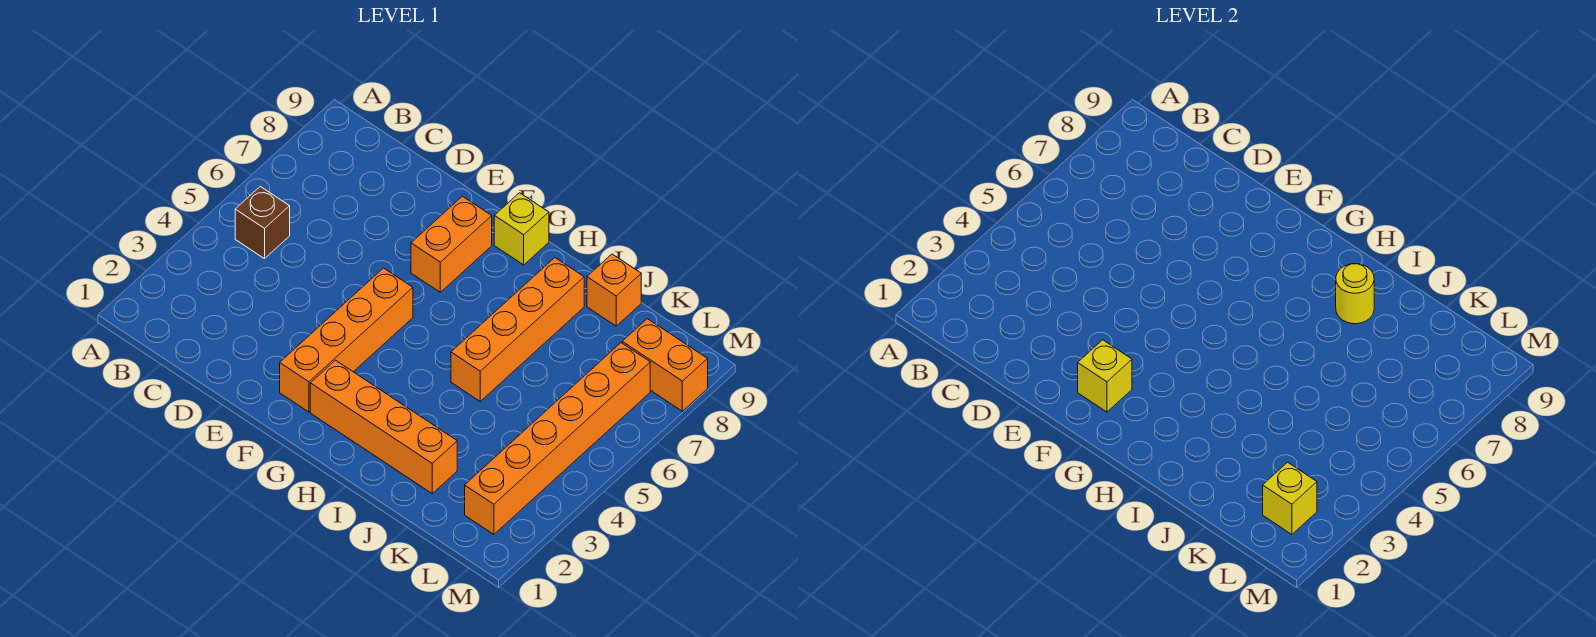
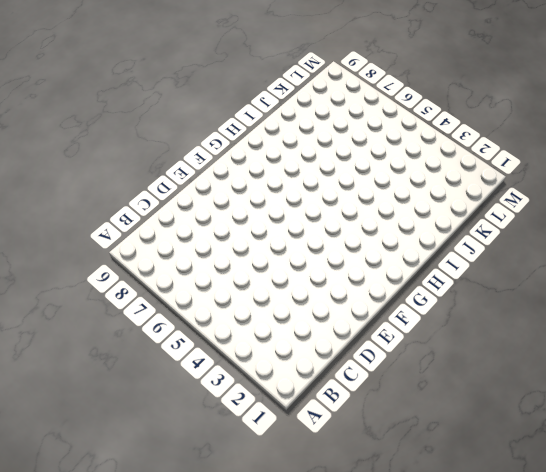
none -> brown brick B5 level 1
none -> orange brick F2:F5 level 1
none -> orange brick F7:F8 level 1

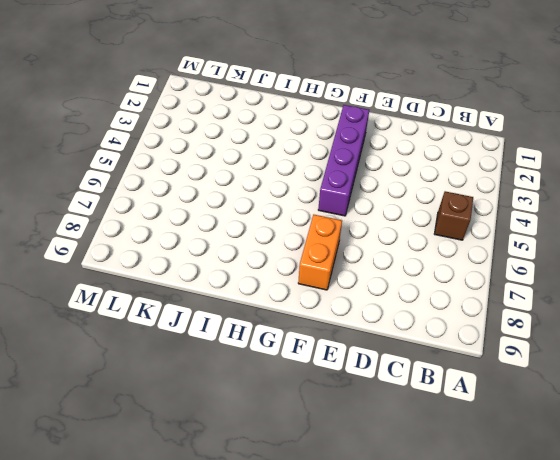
purple brick F2:F5 level 1 -> orange brick F2:F5 level 1
none -> orange brick G2:J2 level 1
none -> yellow brick G9 level 1
none -> orange brick I5:I8 level 1

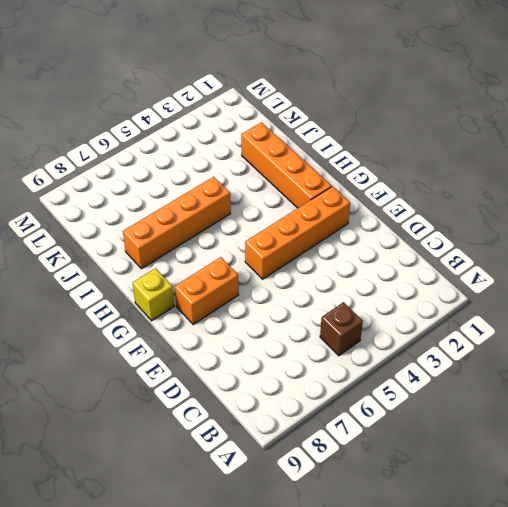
none -> orange brick J9 level 1
none -> orange brick L2:L7 level 1
none -> orange brick L8:M8 level 1

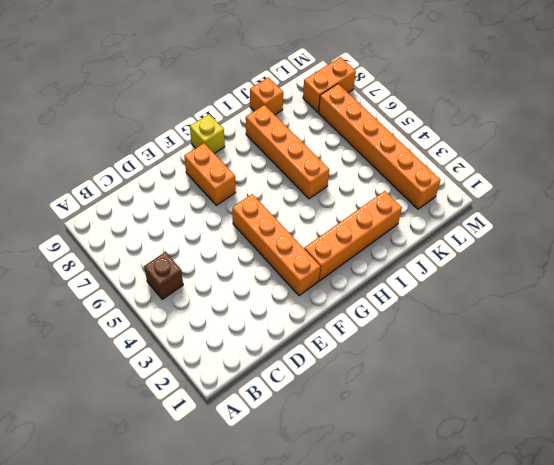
none -> yellow brick F2 level 2
none -> yellow round brick I8 level 2
none -> yellow brick L2 level 2

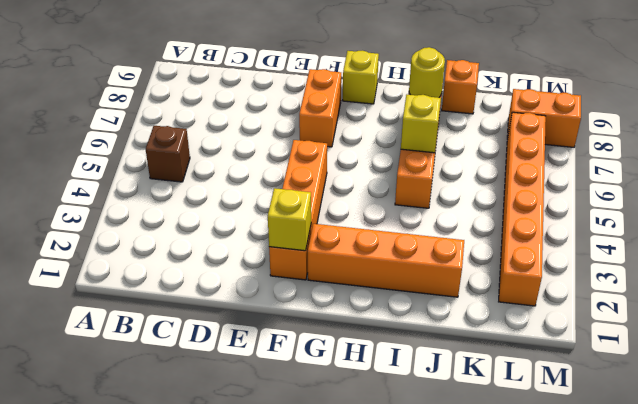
yellow brick I6 level 2 -> yellow brick L2 level 2

